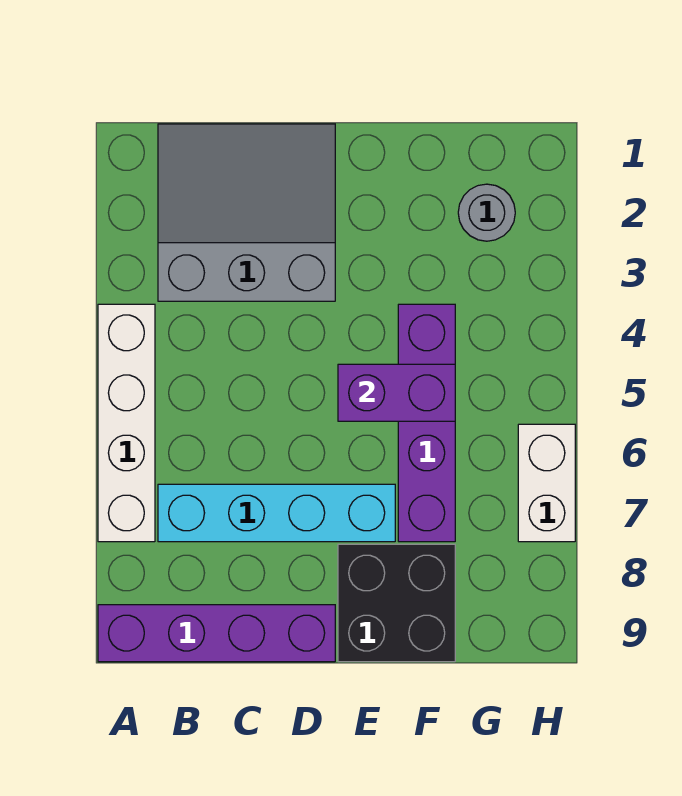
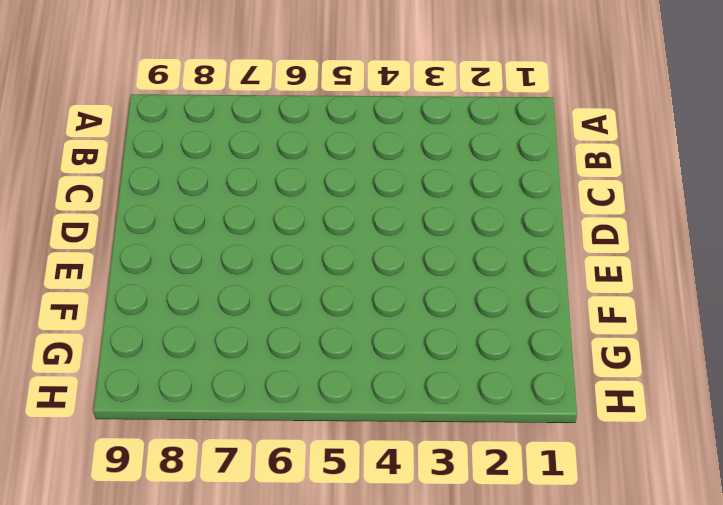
none -> white brick A4:A7 level 1
none -> purple brick A9:D9 level 1

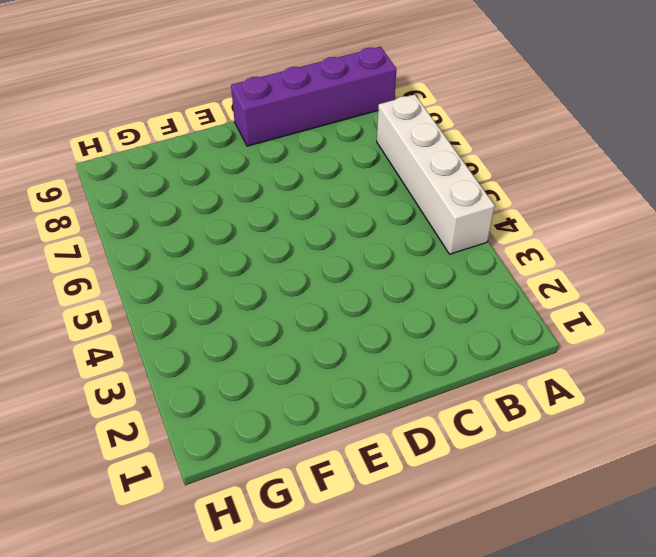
none -> grey slope B1:D3 level 1 top 3
none -> cyan brick B7:E7 level 1

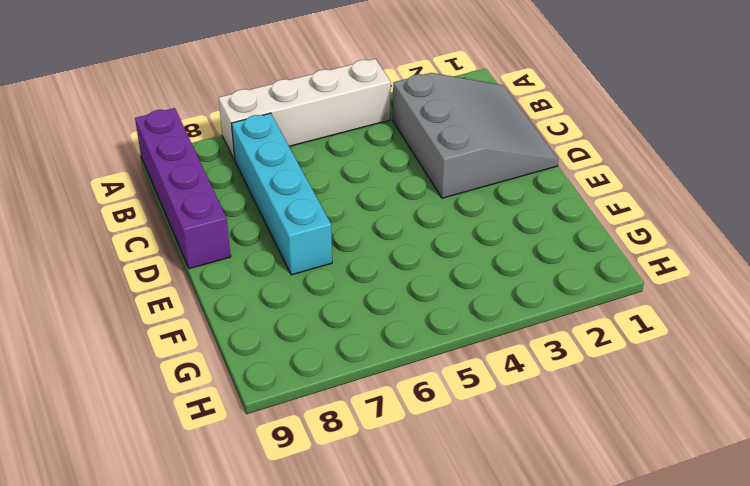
none -> black brick E8:F9 level 1
none -> purple brick F4:F7 level 1

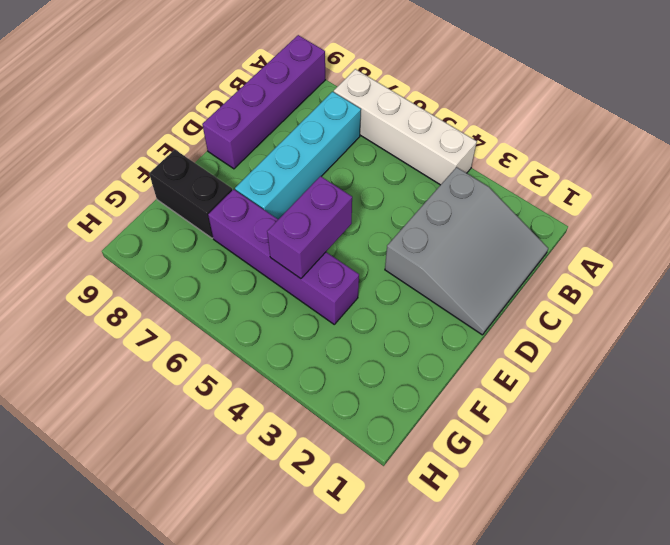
black brick F8:F9 level 1 -> black brick E8:F9 level 1
none -> grey round brick G2 level 1
none -> white brick H6:H7 level 1

